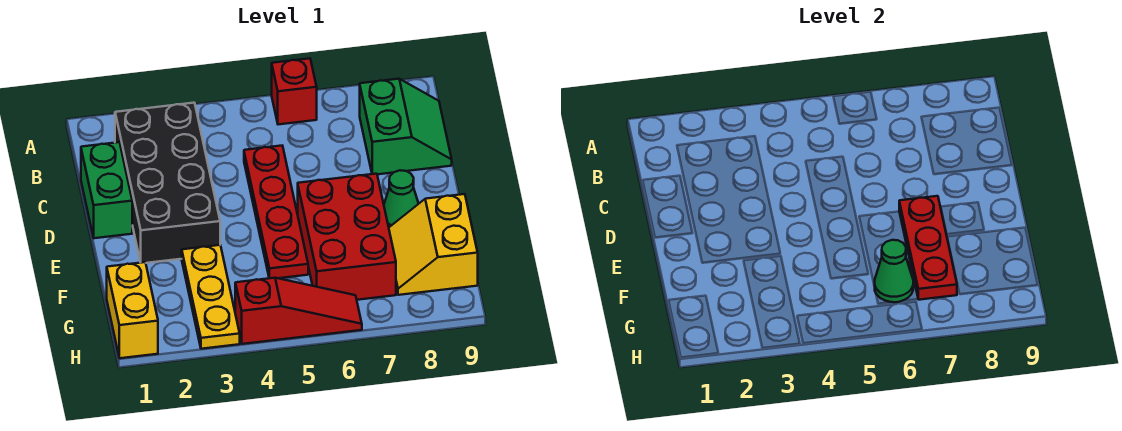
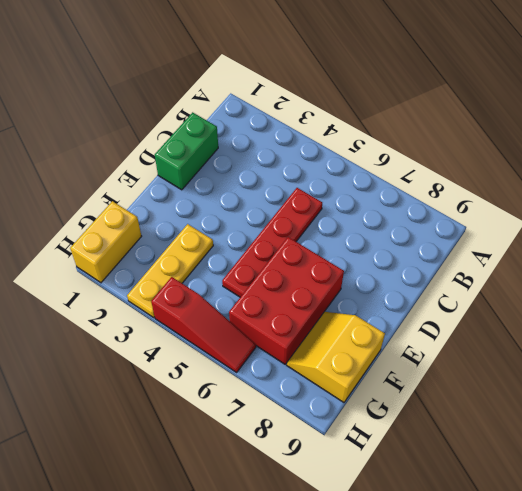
none -> red brick A6 level 1
none -> black brick B2:E3 level 1
none -> green slope B8:C9 level 1 top 8

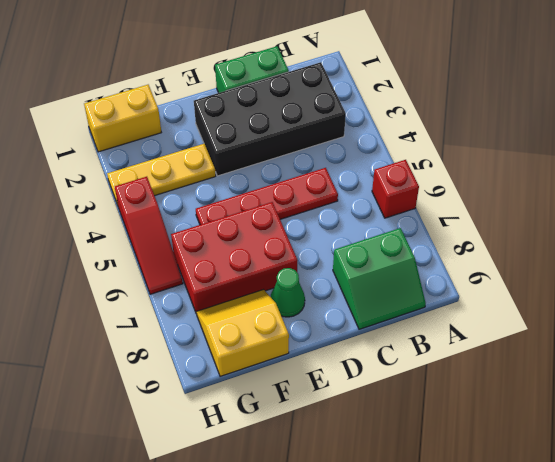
none -> red plate E7:G7 level 2
none -> green cone G6 level 2

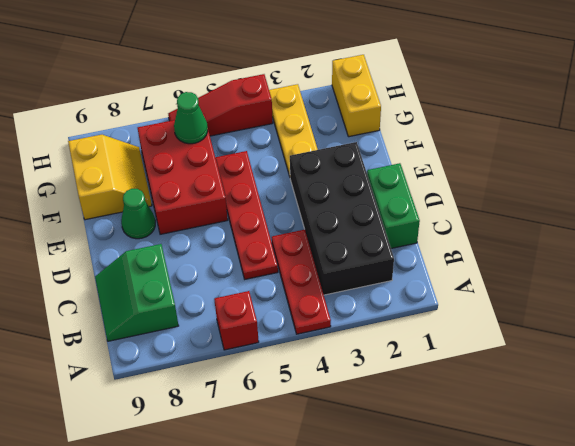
red plate A4:C4 level 1 -> red plate E7:G7 level 2

